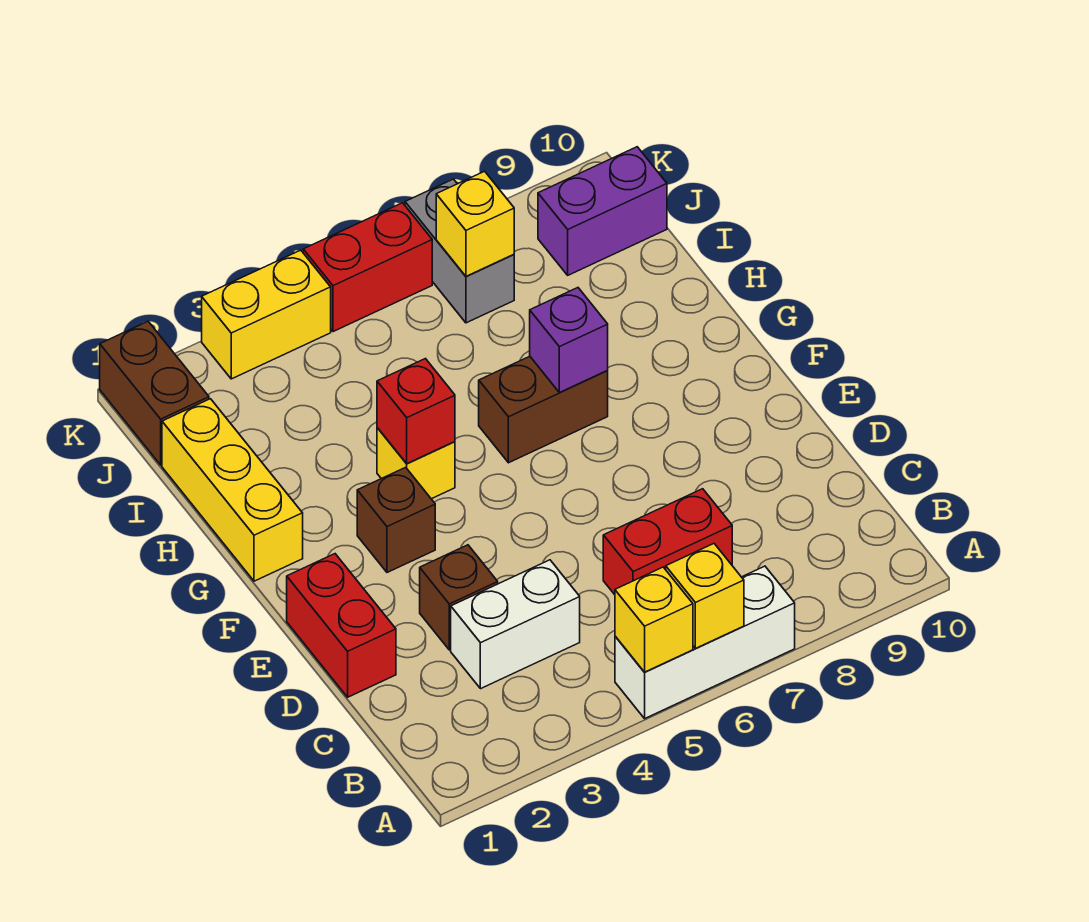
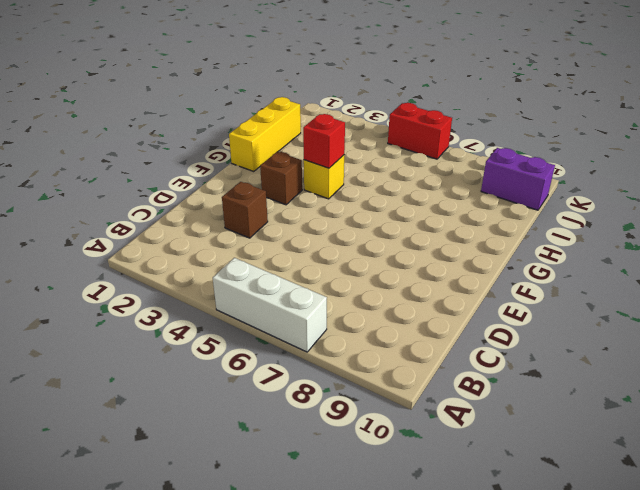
none -> white brick C3:C4 level 1
none -> red brick C6:C7 level 1
none -> red brick D1:E1 level 1

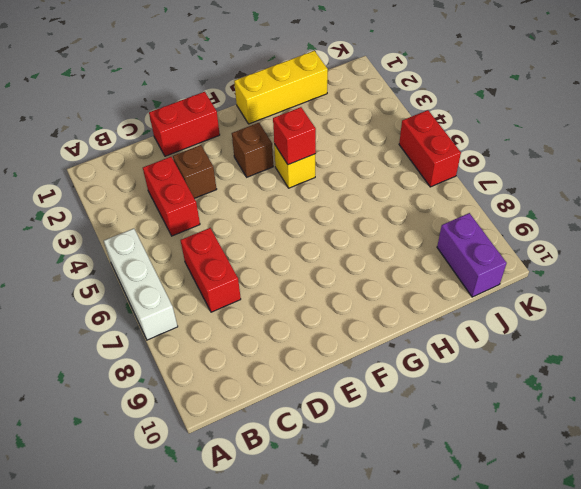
red brick C3:C4 level 1 -> white brick C3:C4 level 1
none -> brown brick G6:G7 level 1
none -> brown brick J1:K1 level 1
none -> grey brick J7:K7 level 1

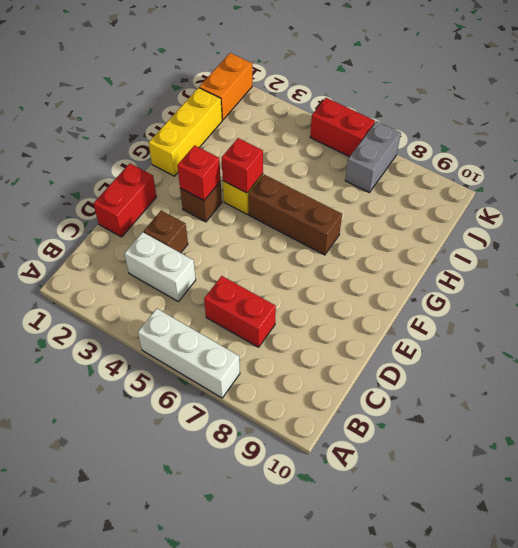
red brick F3 level 2 -> none
brown brick G5:G7 level 1 -> brown brick G6:G7 level 1
orange brick J1:K1 level 1 -> brown brick J1:K1 level 1
none -> purple brick J9:J10 level 1
none -> yellow brick K3:K4 level 1
none -> yellow brick A5 level 2

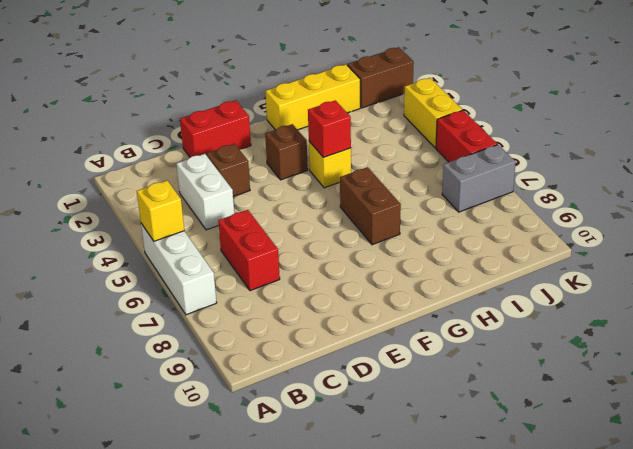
none -> purple brick J9:J10 level 1
none -> yellow brick A6 level 2
none -> purple brick G7 level 2

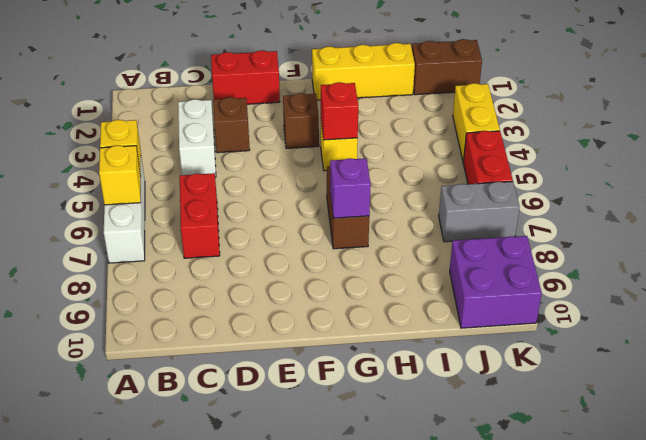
purple brick J9:K10 level 1 -> purple brick J9:J10 level 1
none -> yellow brick J7 level 2

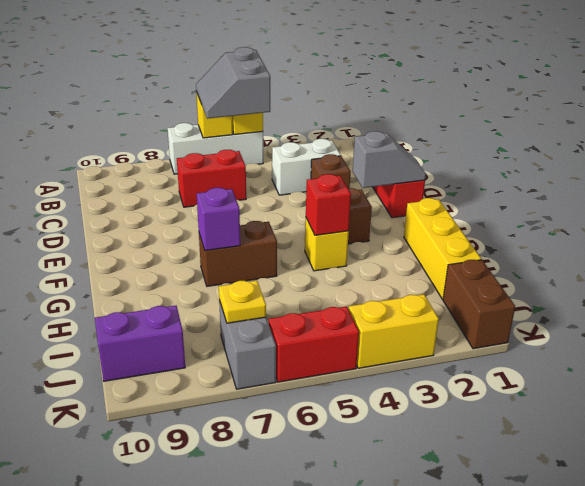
grey slope A5:B6 level 3 top 5 -> none
grey slope E1:E2 level 2 top 2 -> none
yellow plate J7 level 2 -> yellow brick J7 level 2

